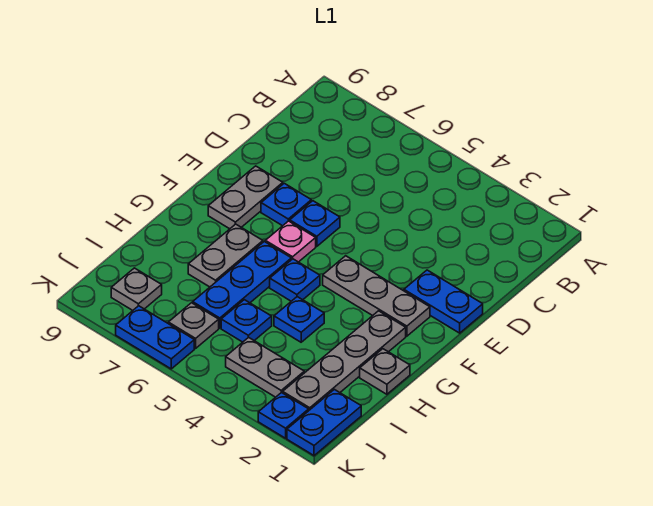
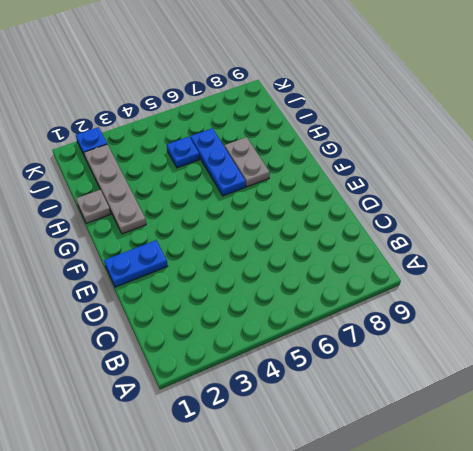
none -> blue plate E6 level 1
none -> blue plate E7 level 1
none -> grey plate E8:F8 level 1

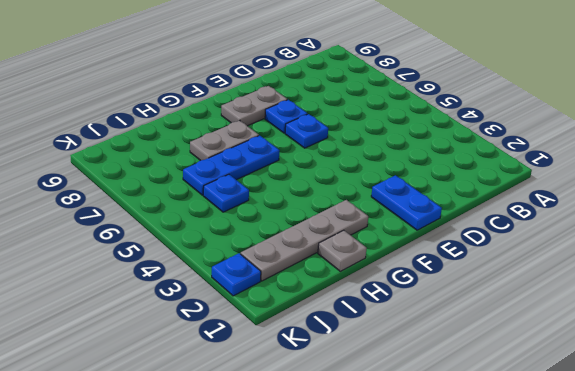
none -> grey plate F2:F4 level 1
none -> pink plate F6 level 1
none -> blue plate G5 level 1

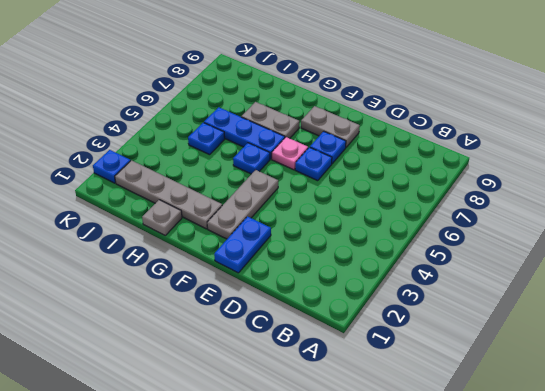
none -> blue plate H4 level 1
none -> blue plate J1:K1 level 1
none -> grey plate J3:J4 level 1

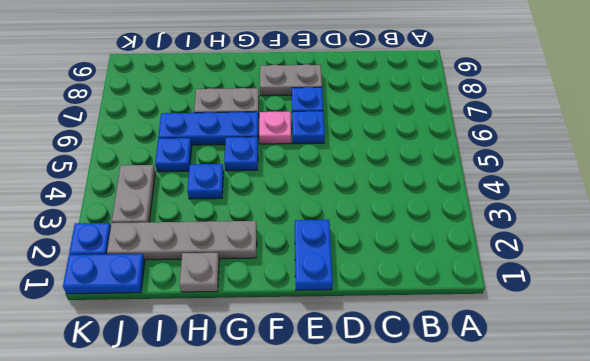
none -> grey plate F2:F4 level 1
none -> grey plate J6 level 1
none -> grey plate J8 level 1

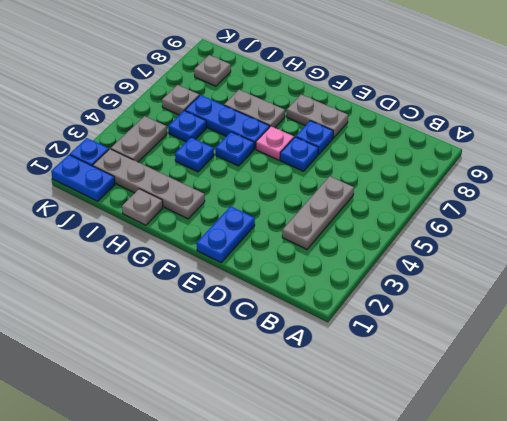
grey plate C3:C5 level 1 -> grey plate F2:F4 level 1
none -> blue plate K6:K7 level 1

